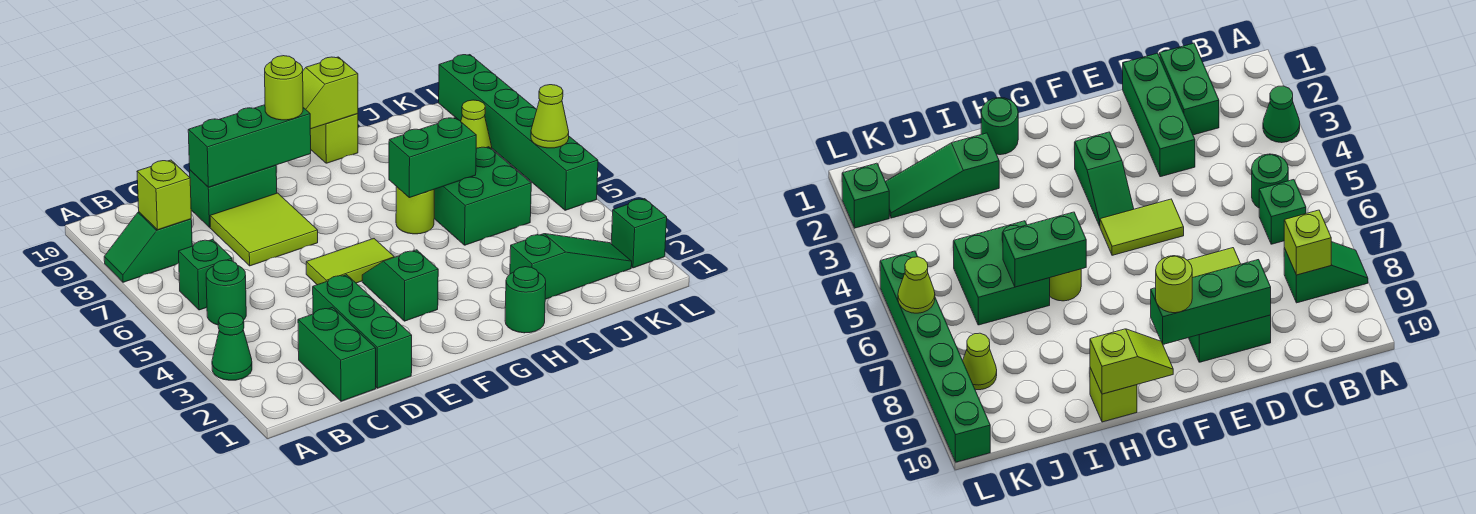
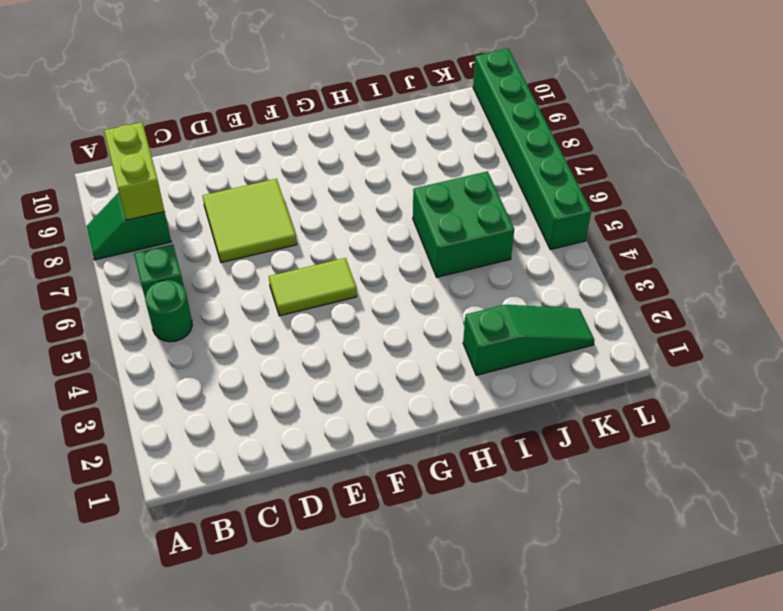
lime brick B8:B9 level 2 -> lime brick B8 level 2
none -> green cone A3 level 1
none -> green brick C1:C2 level 1
none -> green brick D1:D3 level 1

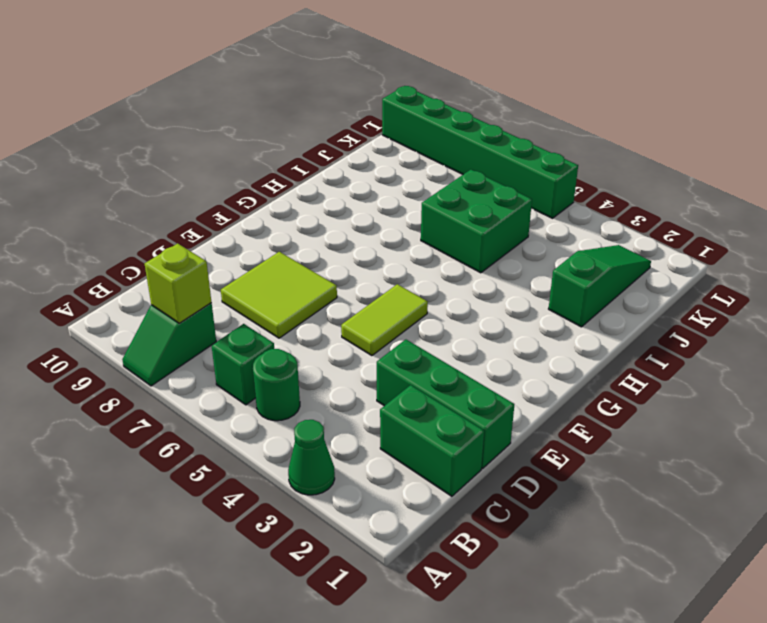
none -> green brick D9:E9 level 1
none -> green slope F3:F4 level 1 top 3
none -> green round brick H1 level 1

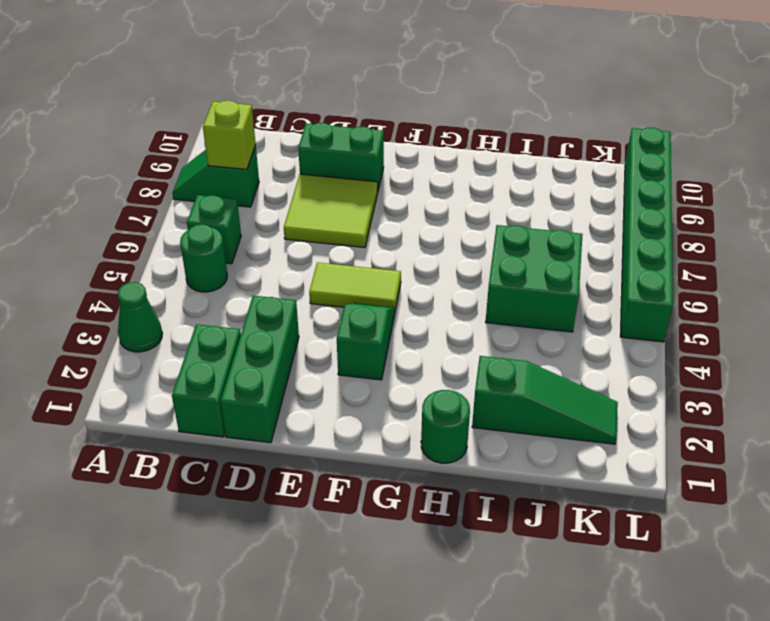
none -> lime round brick H6 level 1
none -> lime brick H10 level 1
none -> lime cone K8 level 1

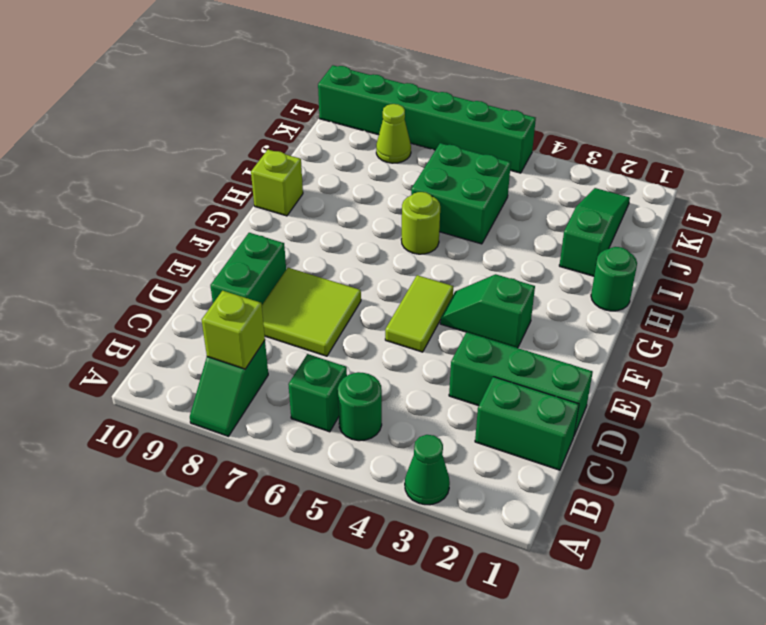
none -> green brick L2 level 1
none -> green brick D9:F9 level 2
none -> lime slope G10:H10 level 2 top H

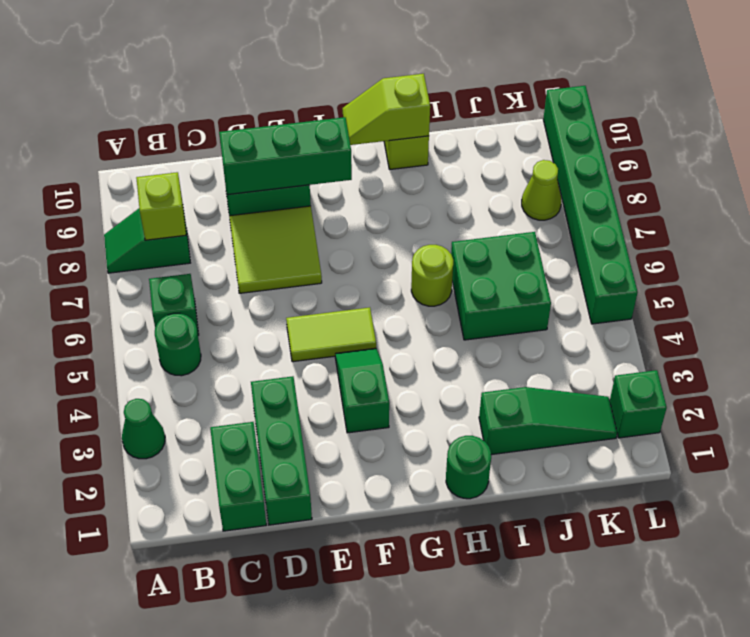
none -> green brick H6:I6 level 2
none -> lime cone L6 level 2
none -> lime round brick F9 level 3

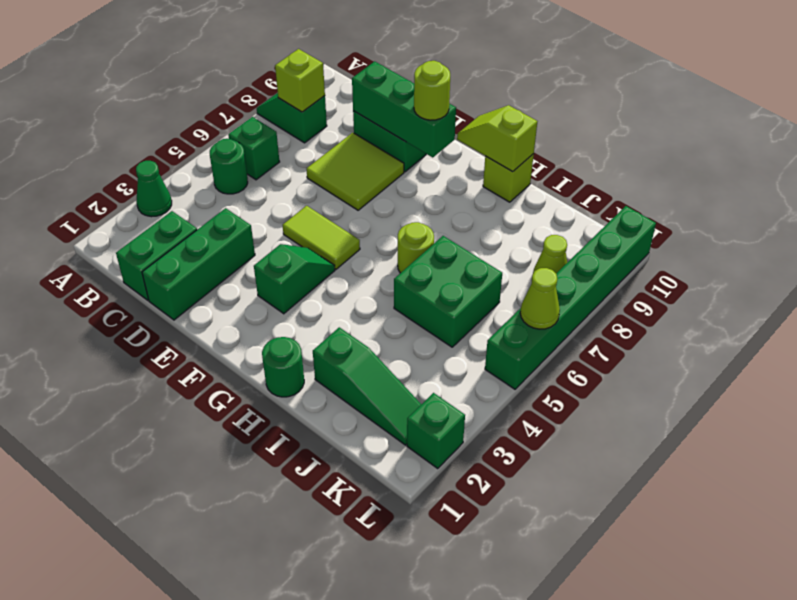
none -> green brick H6:I6 level 2

